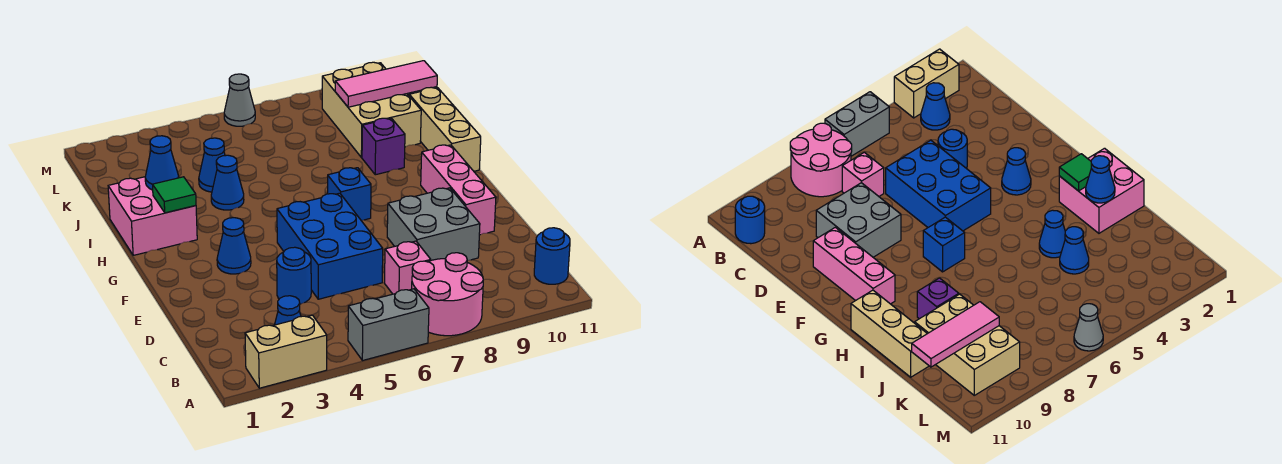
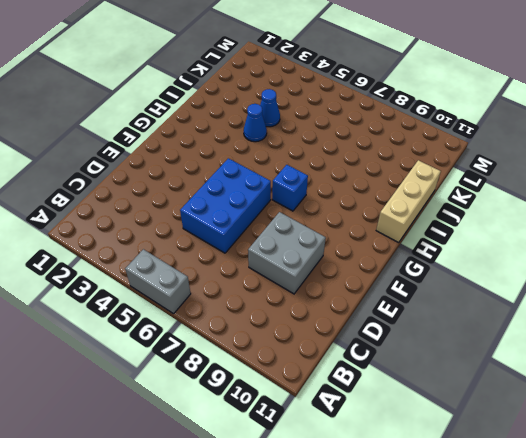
none -> tan brick A2:A3 level 1
none -> pink round brick A7:B8 level 1
none -> blue cone B3 level 1

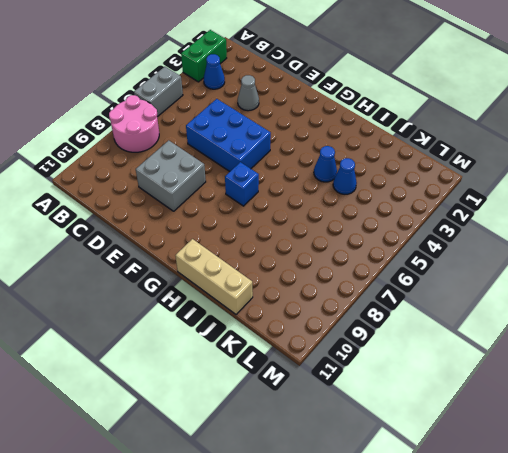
green brick A2:A3 level 1 -> tan brick A2:A3 level 1
grey cone D3 level 1 -> grey cone M6 level 1
none -> blue round brick B11 level 1
none -> pink brick C7 level 1
none -> blue round brick D4 level 1

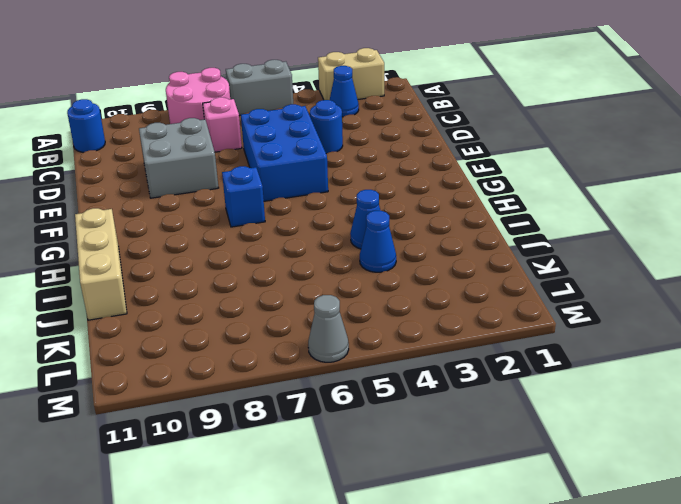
none -> pink brick E10:G10 level 1
none -> blue cone F3 level 1
none -> pink brick H1:I2 level 1

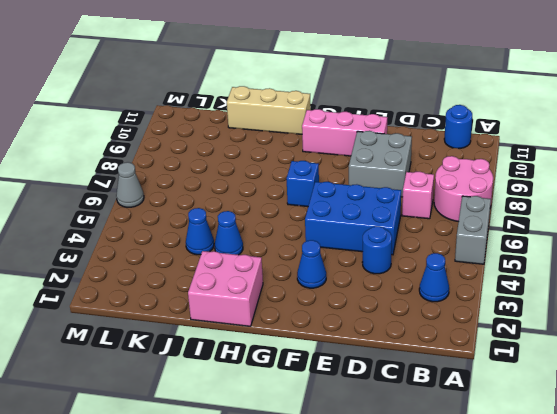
none -> tan brick A2:A3 level 1
none -> purple brick I9 level 1
none -> tan brick J9:L10 level 1

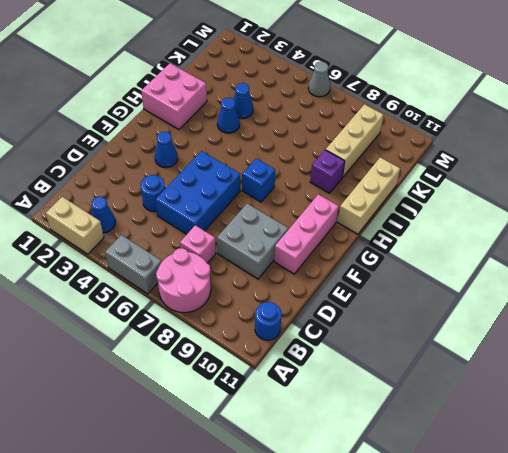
tan brick J9:L9 level 1 -> tan brick J9:L10 level 1
none -> green tile H2 level 2
none -> blue cone I2 level 2
none -> pink tile K9:K11 level 2

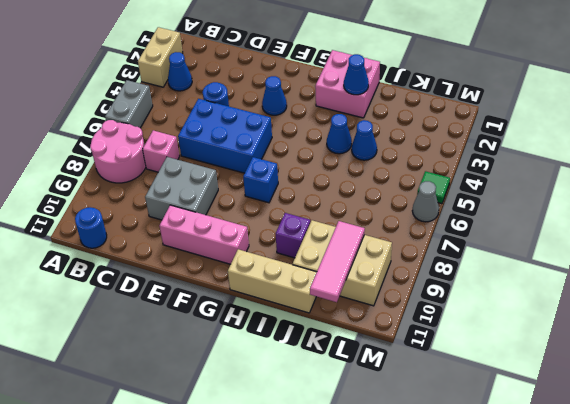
green tile M5 level 1 -> green tile H2 level 2

